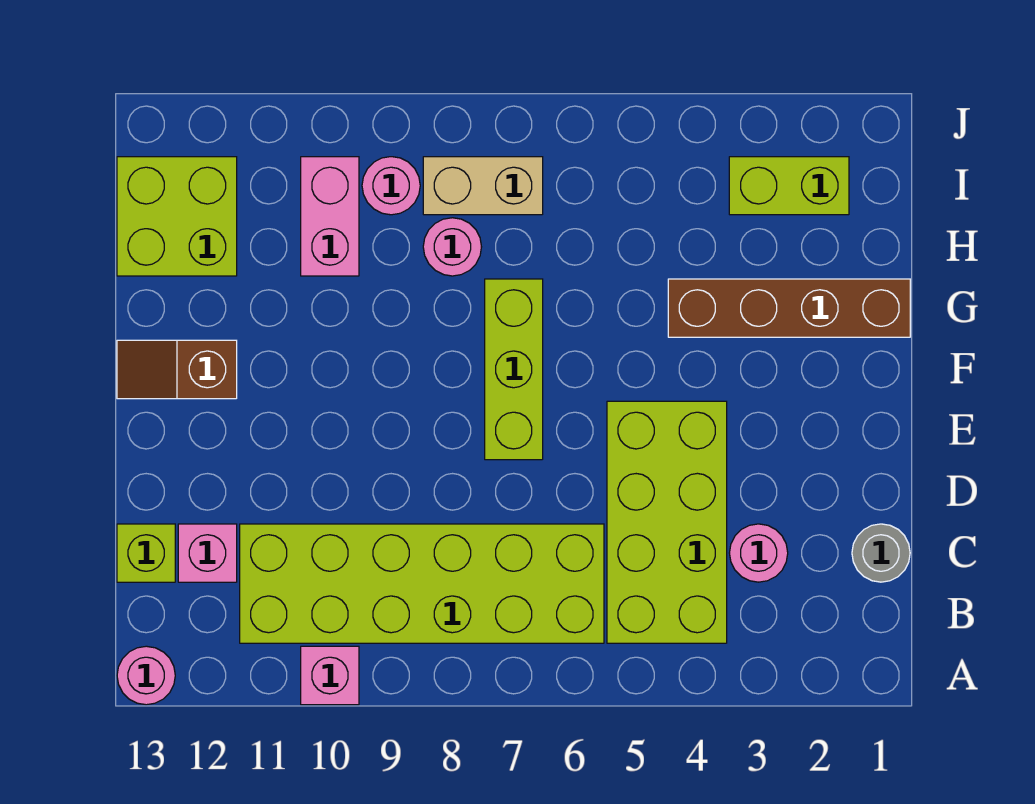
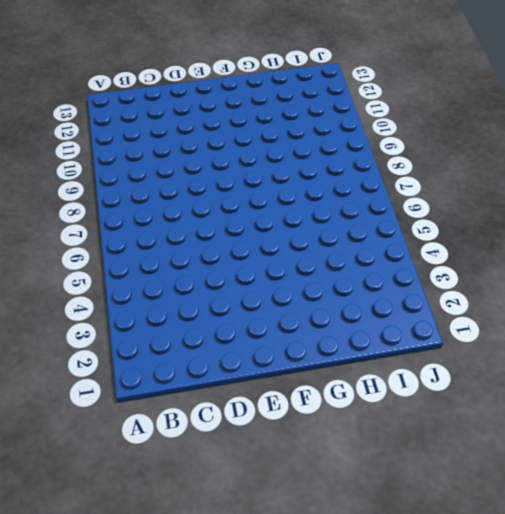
none -> pink brick A10 level 1
none -> pink round brick A13 level 1
none -> lime brick B4:E5 level 1

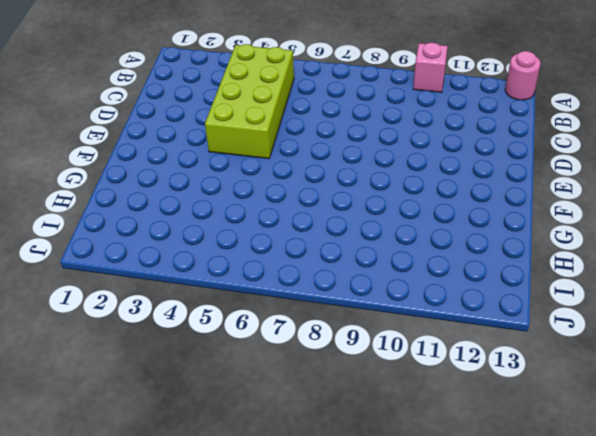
none -> lime brick B6:C11 level 1
none -> grey round brick C1 level 1
none -> pink round brick C3 level 1

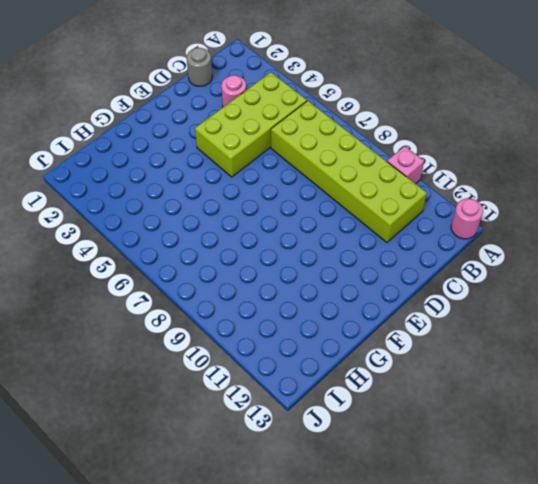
none -> pink brick C12 level 1
none -> lime brick C13 level 1
none -> lime brick E7:G7 level 1

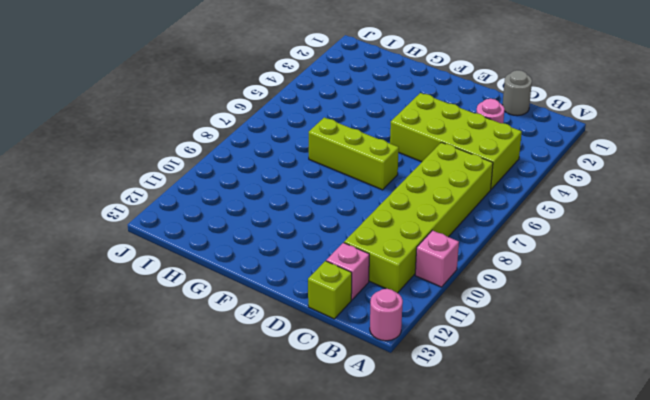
none -> brown slope F12:F13 level 1 top 12
none -> brown brick G1:G4 level 1
none -> pink round brick H8 level 1

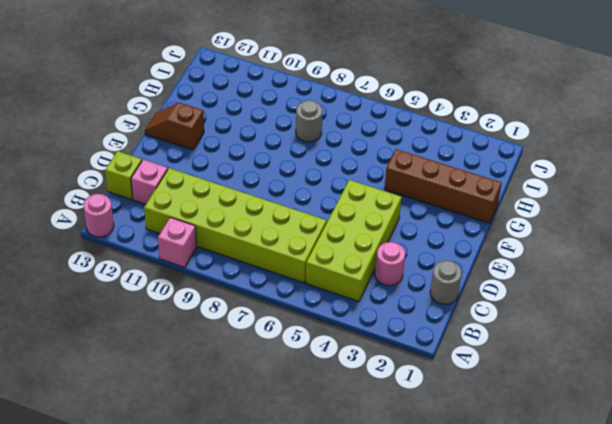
grey round brick H8 level 1 -> pink round brick H8 level 1
none -> lime brick E7:G7 level 1
none -> pink brick H10:I10 level 1
none -> lime brick H12:I13 level 1

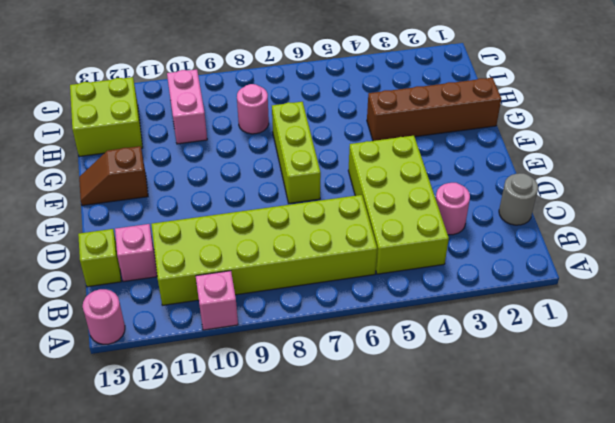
none -> lime brick I2:I3 level 1
none -> tan brick I7:I8 level 1
none -> pink round brick I9 level 1

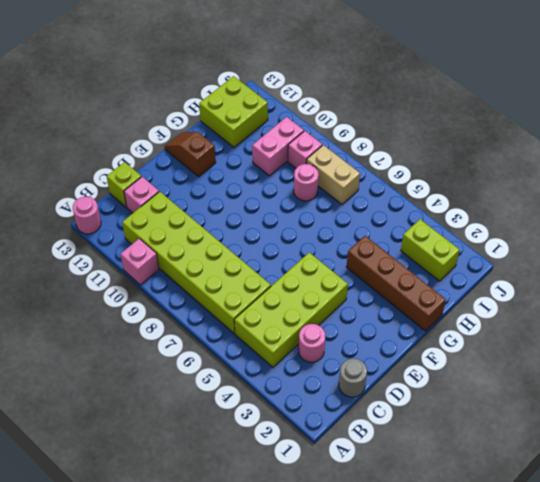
pink brick I9 level 1 -> pink round brick I9 level 1
none -> lime brick E7:G7 level 1

